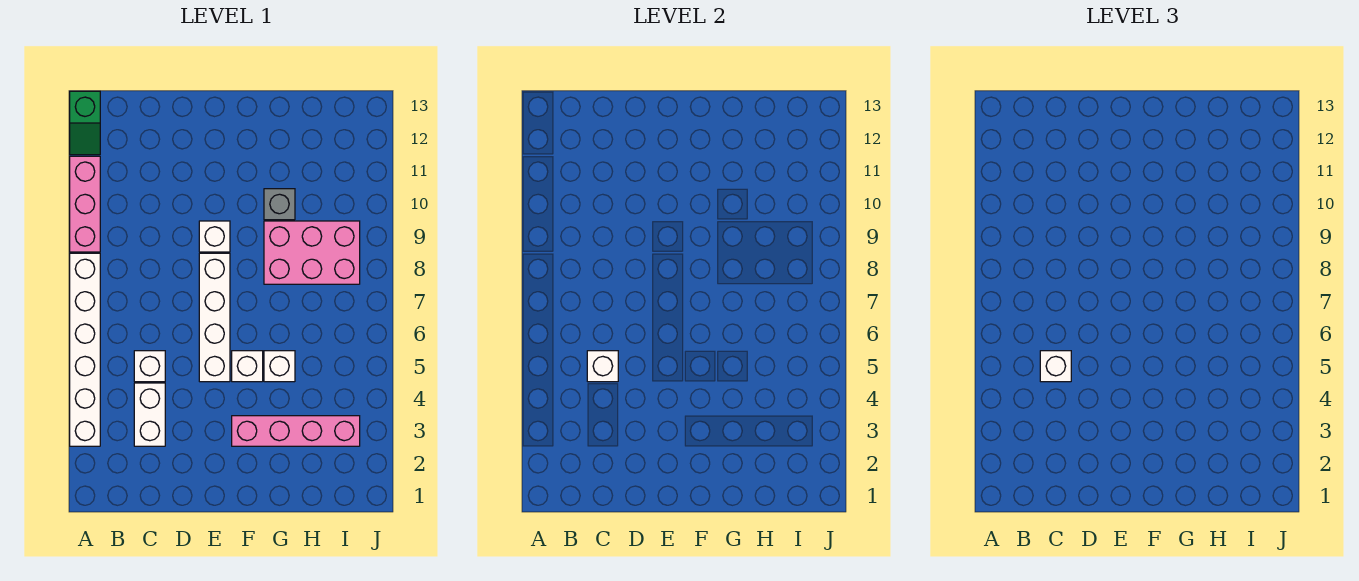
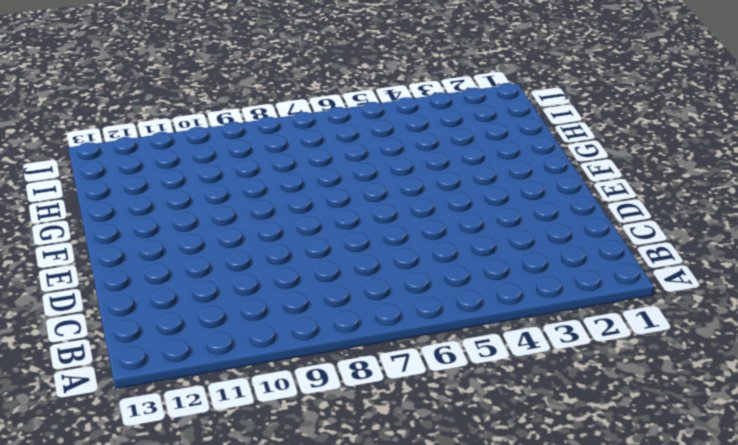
none -> white brick A3:A8 level 1
none -> pink brick A9:A11 level 1
none -> green slope A12:A13 level 1 top 13

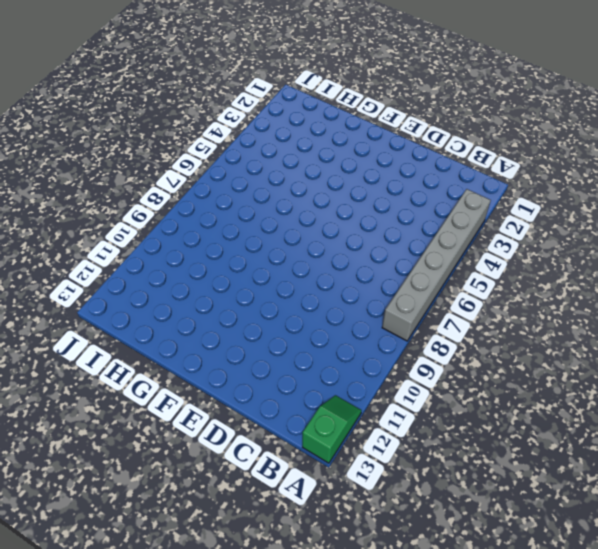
grey brick A3:A8 level 1 -> white brick A3:A8 level 1
none -> pink brick A9:A11 level 1
none -> white brick C3:C4 level 1
none -> white brick C5 level 1

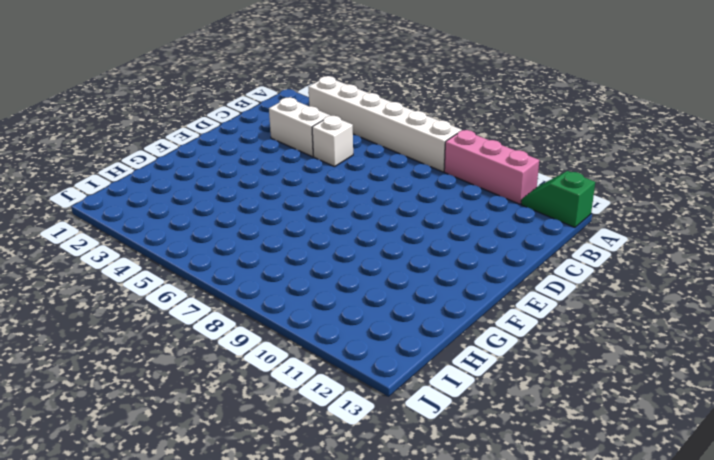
none -> white brick E5:E8 level 1
none -> white brick E9 level 1
none -> pink brick F3:I3 level 1

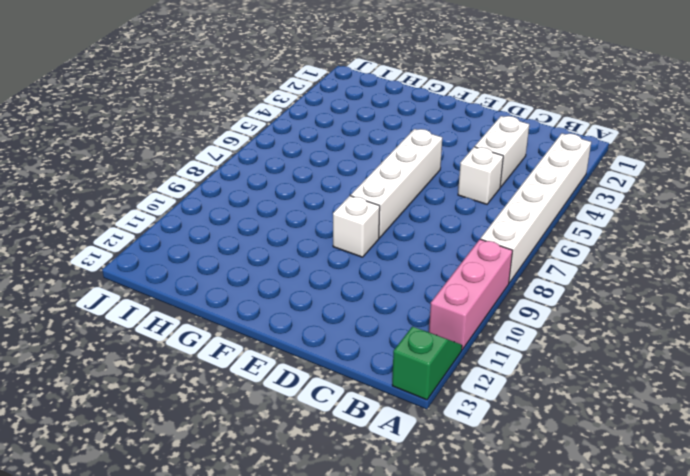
none -> pink brick F3:I3 level 1
none -> white brick F5 level 1
none -> white brick G5 level 1

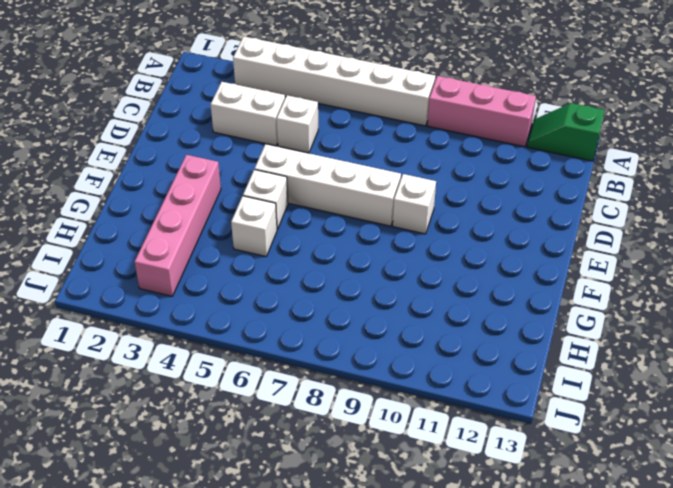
none -> pink brick G8:I9 level 1
none -> grey brick G10 level 1
none -> white brick C5 level 2

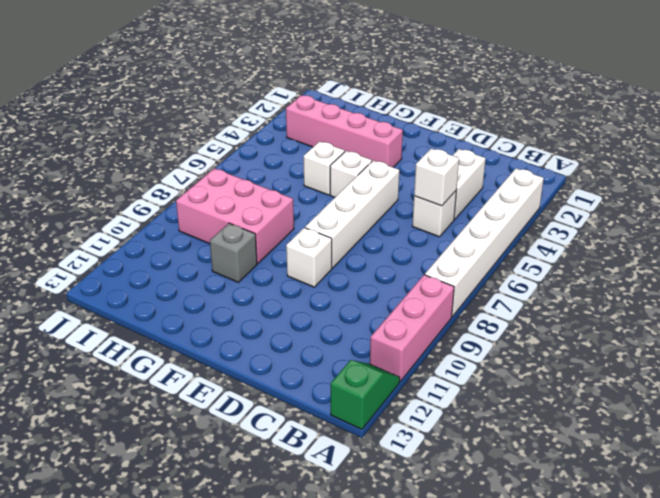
none -> white brick C5 level 3

